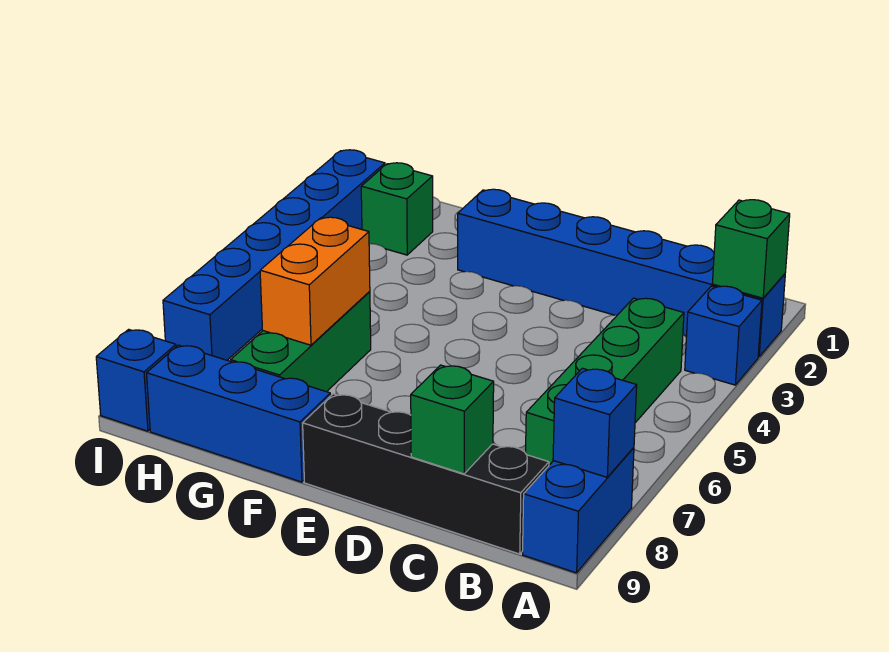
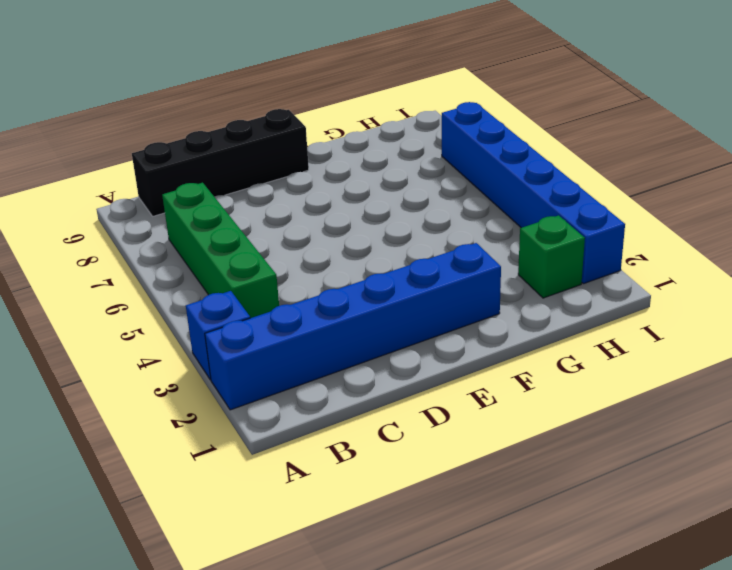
none -> blue brick A8:A9 level 1
none -> blue brick F9:H9 level 1
none -> green brick G6:G8 level 1

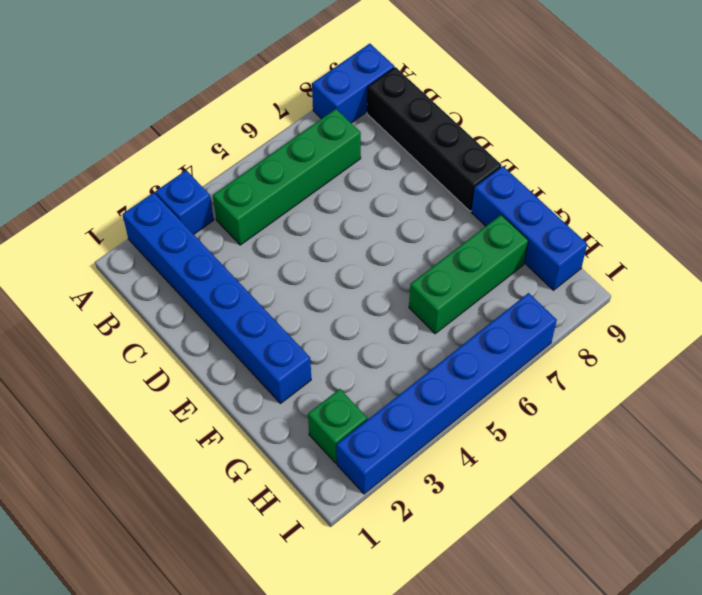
none -> blue brick I9 level 1
none -> green brick A2 level 2
none -> blue brick A8 level 2

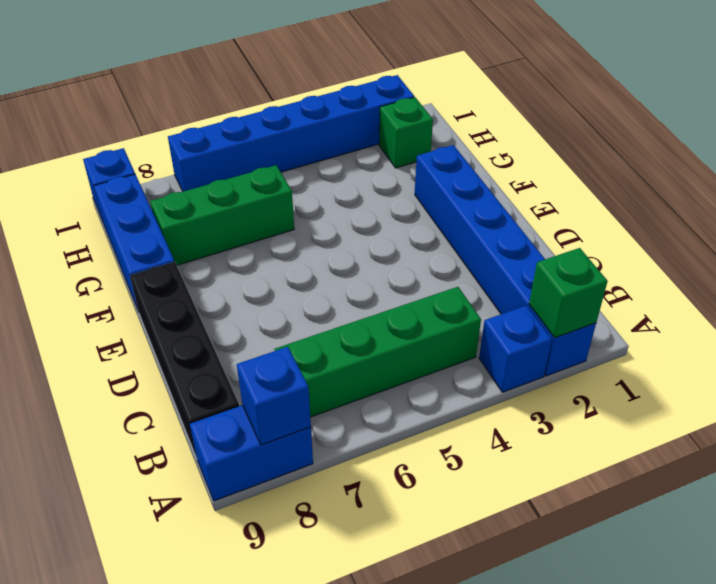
none -> green brick C9 level 2
none -> orange brick G6:G7 level 2

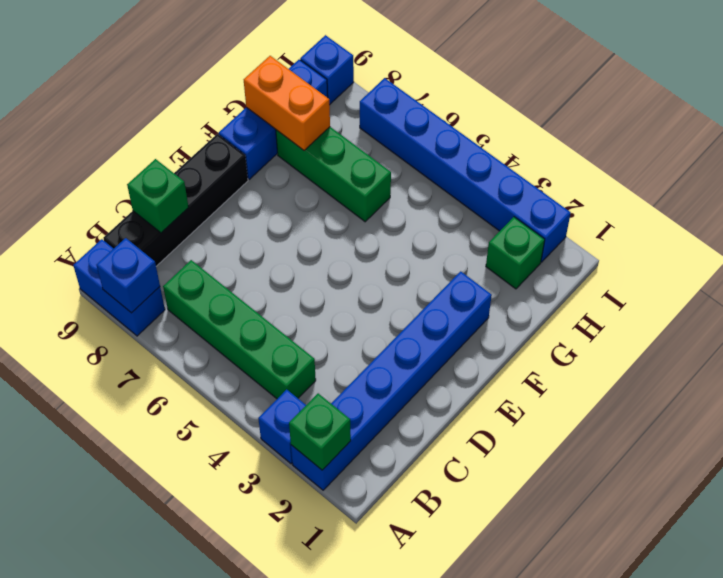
orange brick G8:G9 level 2 -> orange brick G6:G7 level 2

